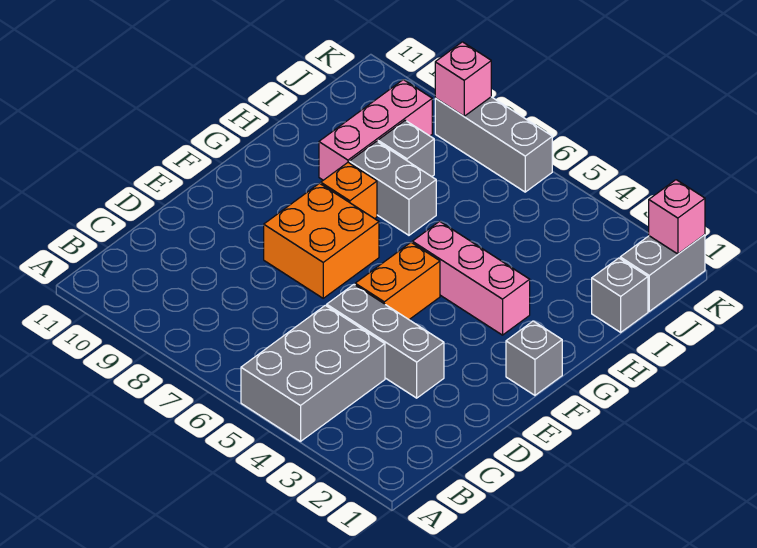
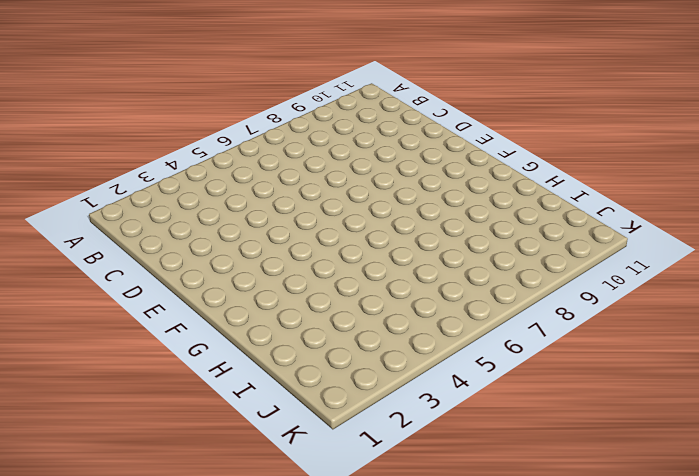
none -> grey brick A4:C5 level 1
none -> grey brick D3:D5 level 1
none -> orange brick E5:F5 level 1

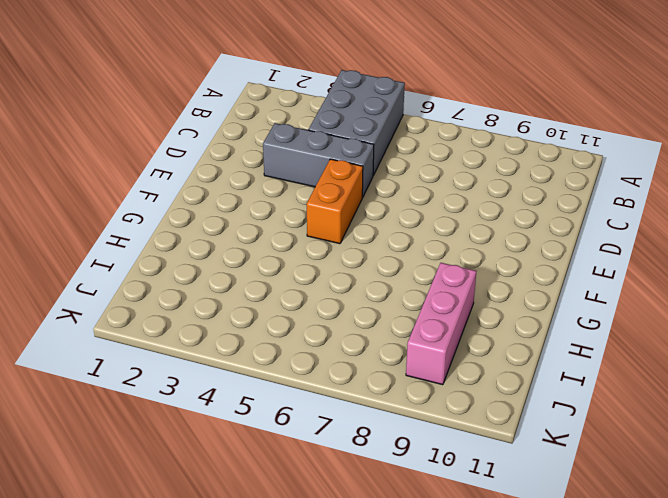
none -> orange brick E7:F8 level 1
none -> grey brick F1 level 1
none -> pink brick G3:G5 level 1

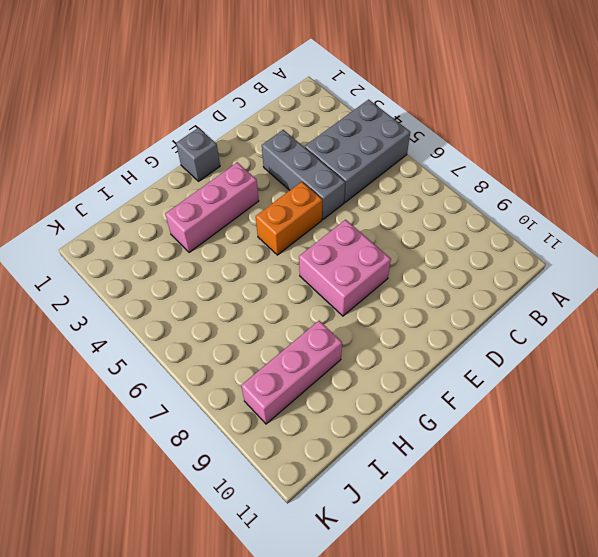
pink brick E7:F8 level 1 -> orange brick E7:F8 level 1
pink brick F3:H3 level 1 -> pink brick G3:G5 level 1
none -> orange brick G8 level 1
none -> grey brick H7:H8 level 1
none -> grey brick I1 level 1

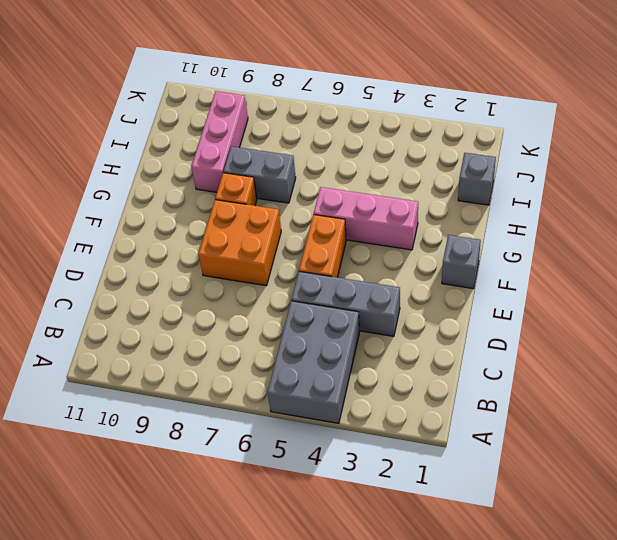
none -> grey brick I8 level 1
none -> grey brick J1:K1 level 1
none -> grey brick K6:K8 level 1

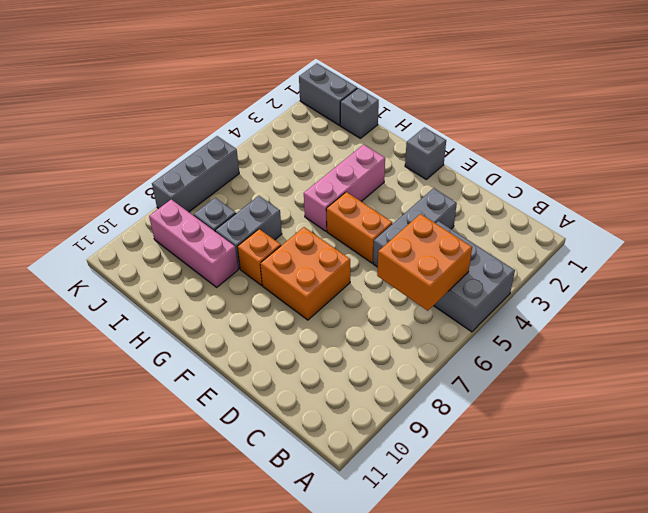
orange brick B5:C6 level 2 -> none
none -> pink brick K1 level 2
none -> pink brick K8 level 2

